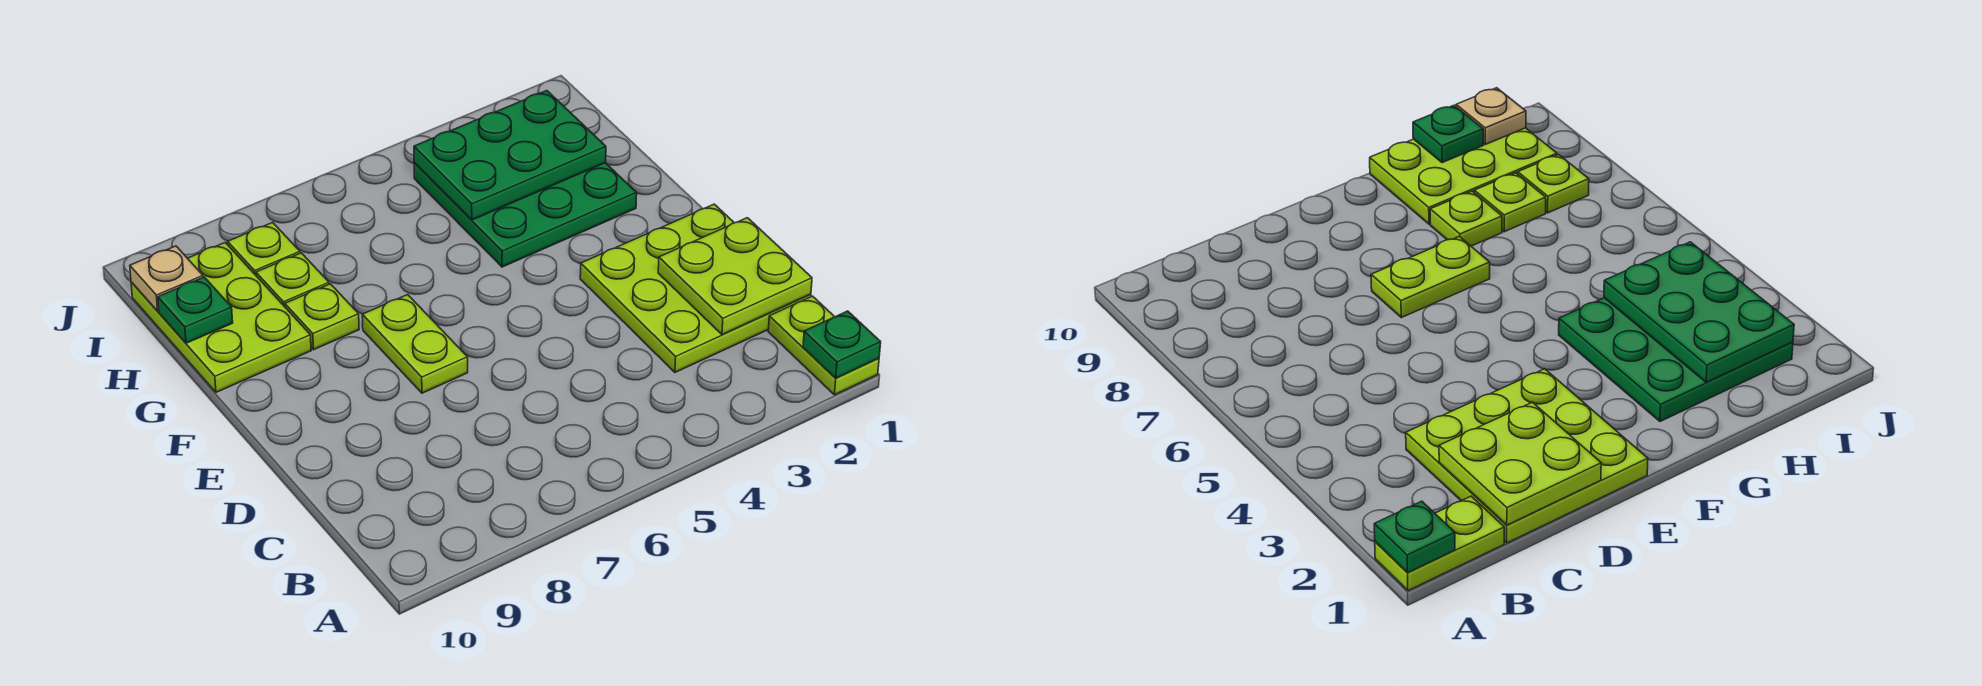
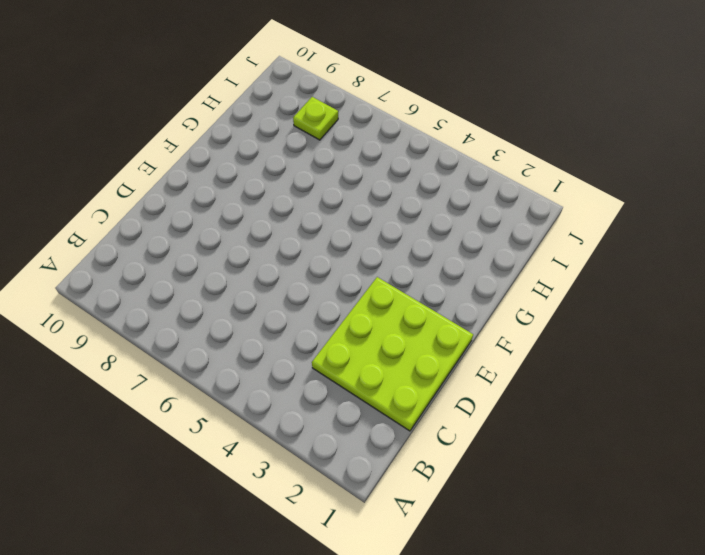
none -> lime plate A1:B1 level 1
none -> lime plate E7:F7 level 1
none -> green plate G2:I4 level 1

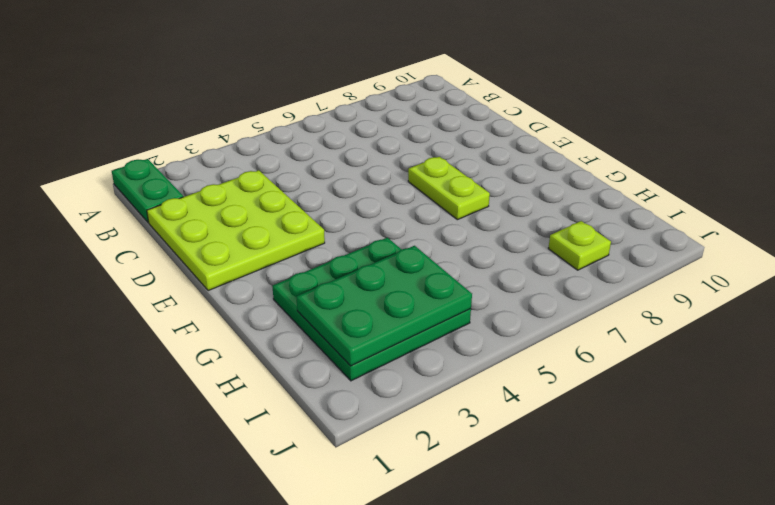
green plate A1:B1 level 1 -> lime plate A1:B1 level 1
none -> lime plate G8 level 1
none -> lime plate G9:I10 level 1
none -> lime plate H8 level 1

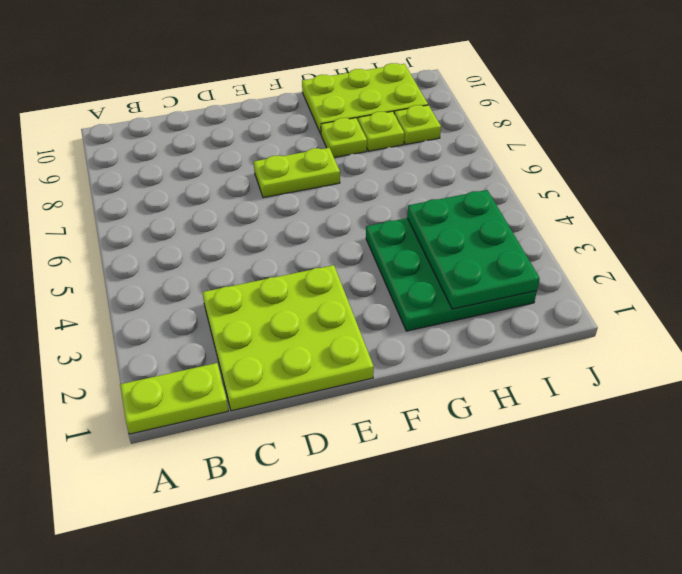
none -> green plate A1 level 2
none -> lime plate C1:D2 level 2
none -> green plate H10 level 2

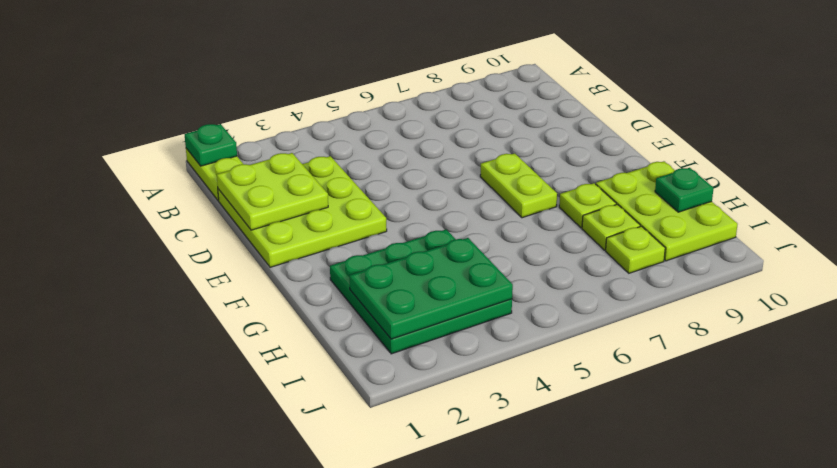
none -> tan plate I10 level 2

